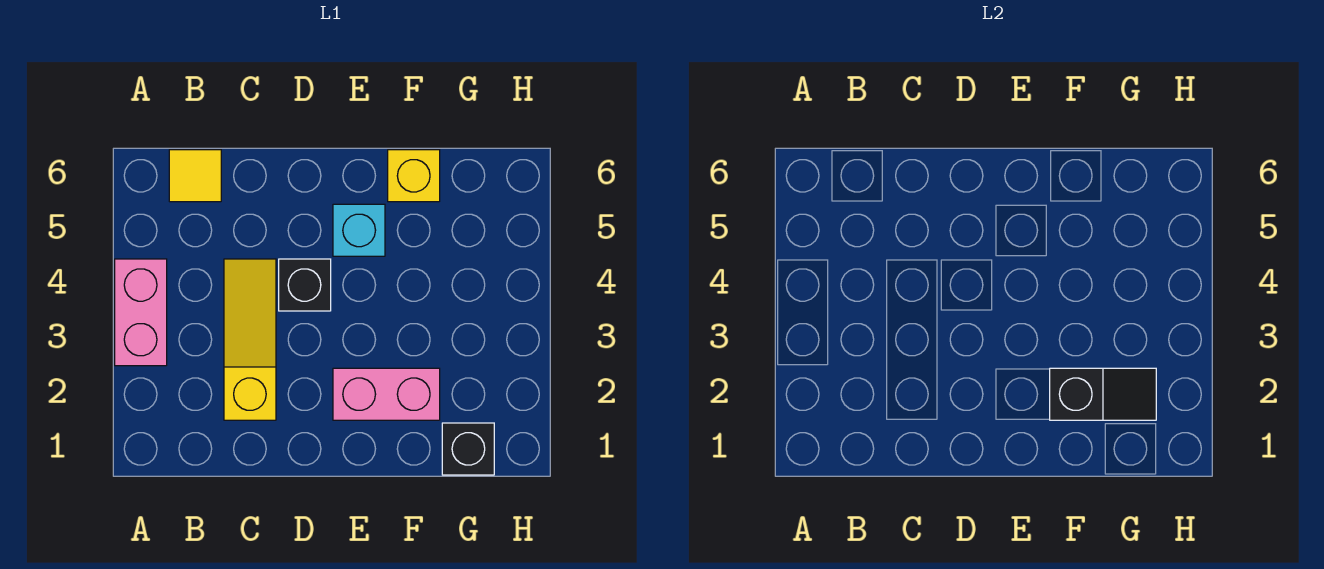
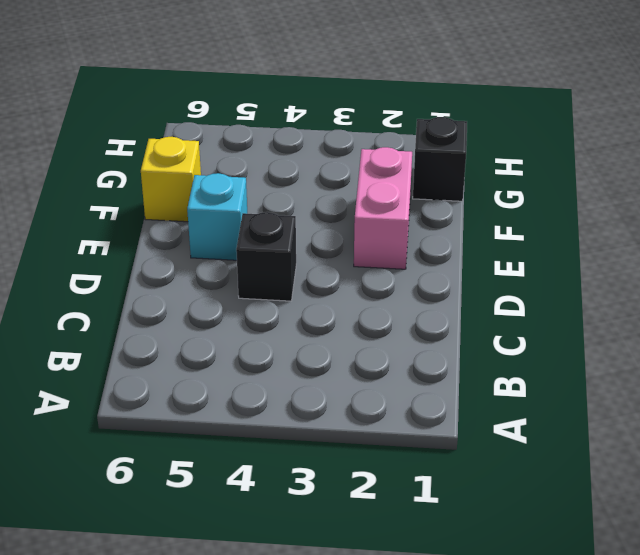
none -> pink brick A3:A4 level 1
none -> yellow tile B6 level 1

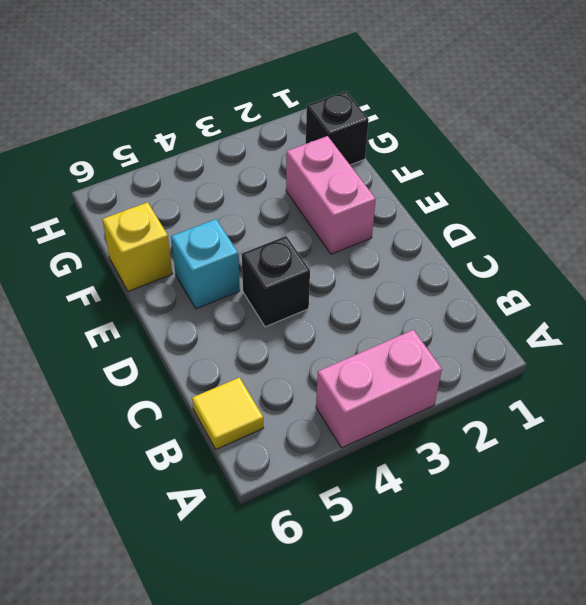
none -> yellow slope C2:C4 level 1 top 2
none -> black slope F2:G2 level 2 top F

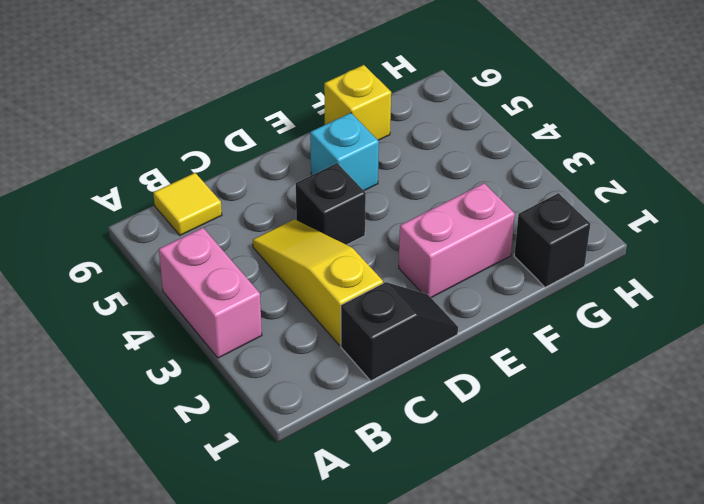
black slope C1:D1 level 1 top C -> black slope F2:G2 level 2 top F

